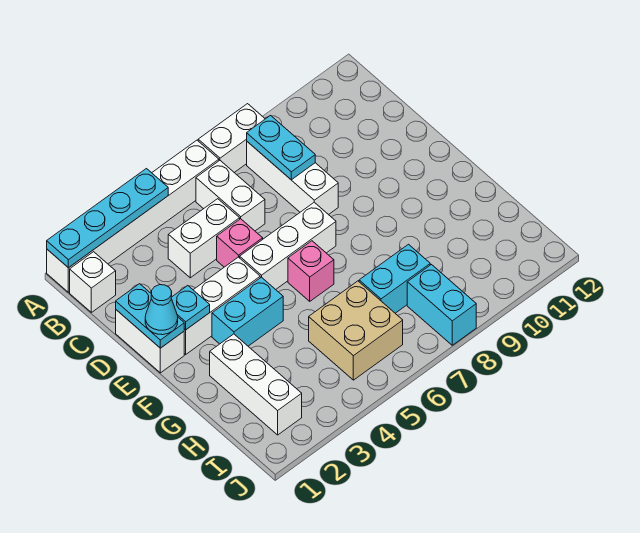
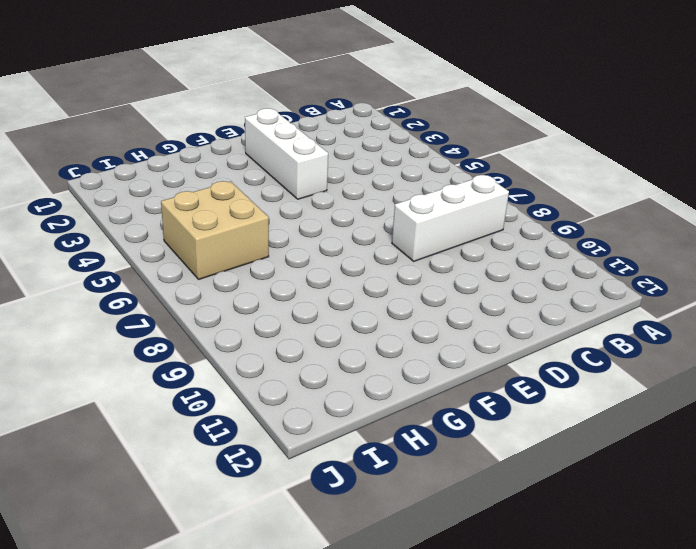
none -> white brick A1:A6 level 1
none -> white brick A7:A8 level 1
none -> white brick B1 level 1

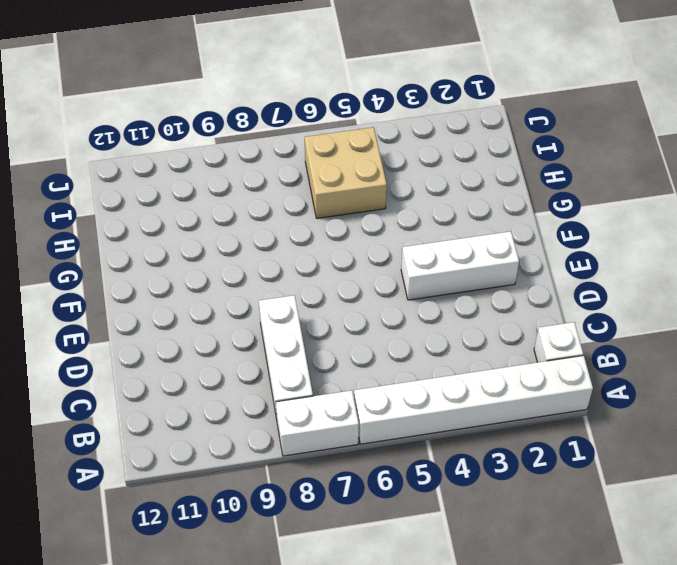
none -> white brick B6:C6 level 1
none -> white brick C4:C5 level 1
none -> white brick D1:E1 level 1

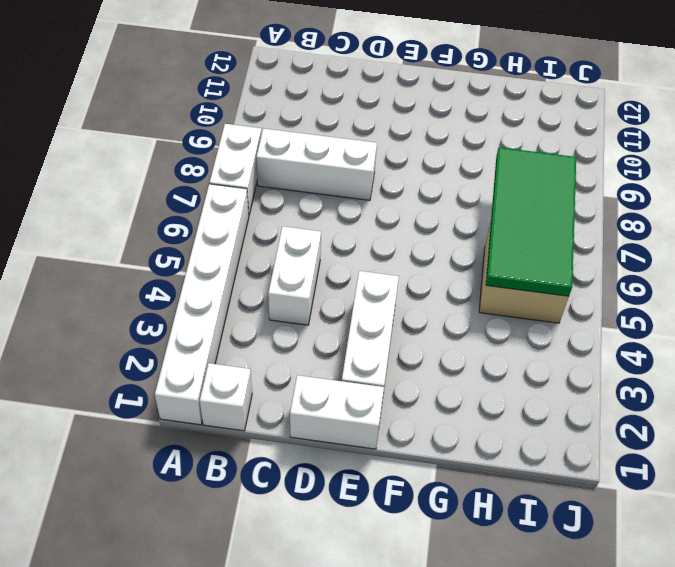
green tile H5:I8 level 2 -> none
none -> white brick B6:C6 level 1
none -> pink brick D5 level 1
none -> white brick E5:E7 level 1

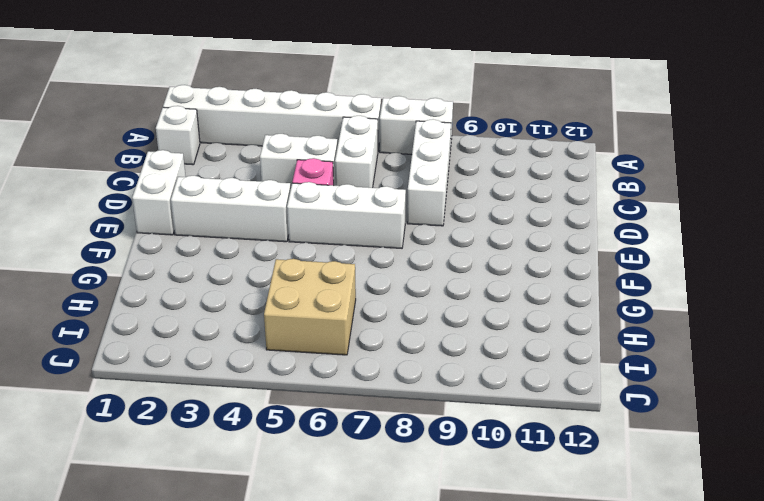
none -> cyan brick F3:F4 level 1
none -> pink brick F6 level 1
none -> white brick G2:I2 level 1

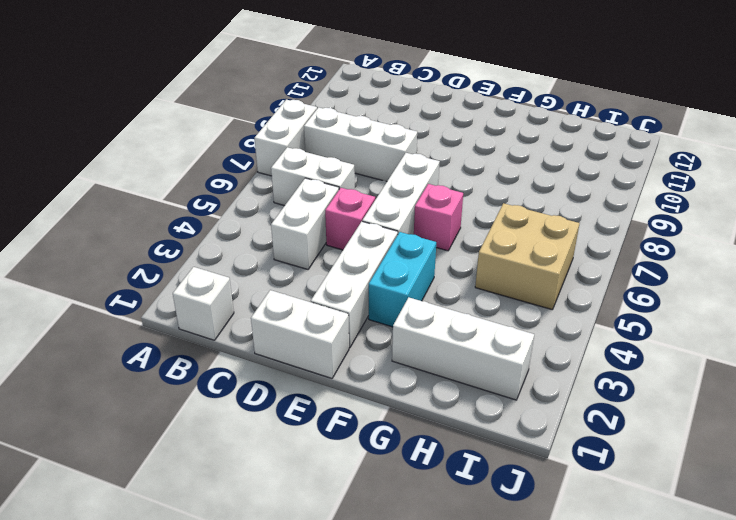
none -> white brick A1:A6 level 1
none -> cyan brick H7:H8 level 1
none -> cyan brick I8:J8 level 1

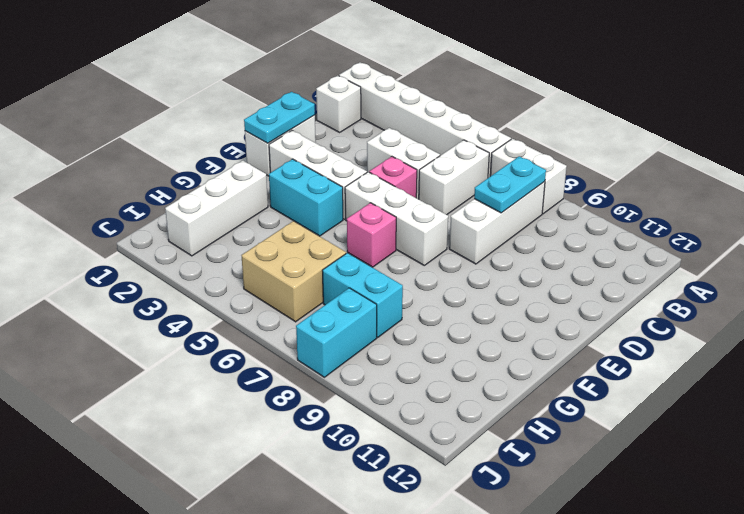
none -> cyan plate A1:A4 level 2
none -> cyan plate E2 level 2
none -> cyan cone E1 level 3

